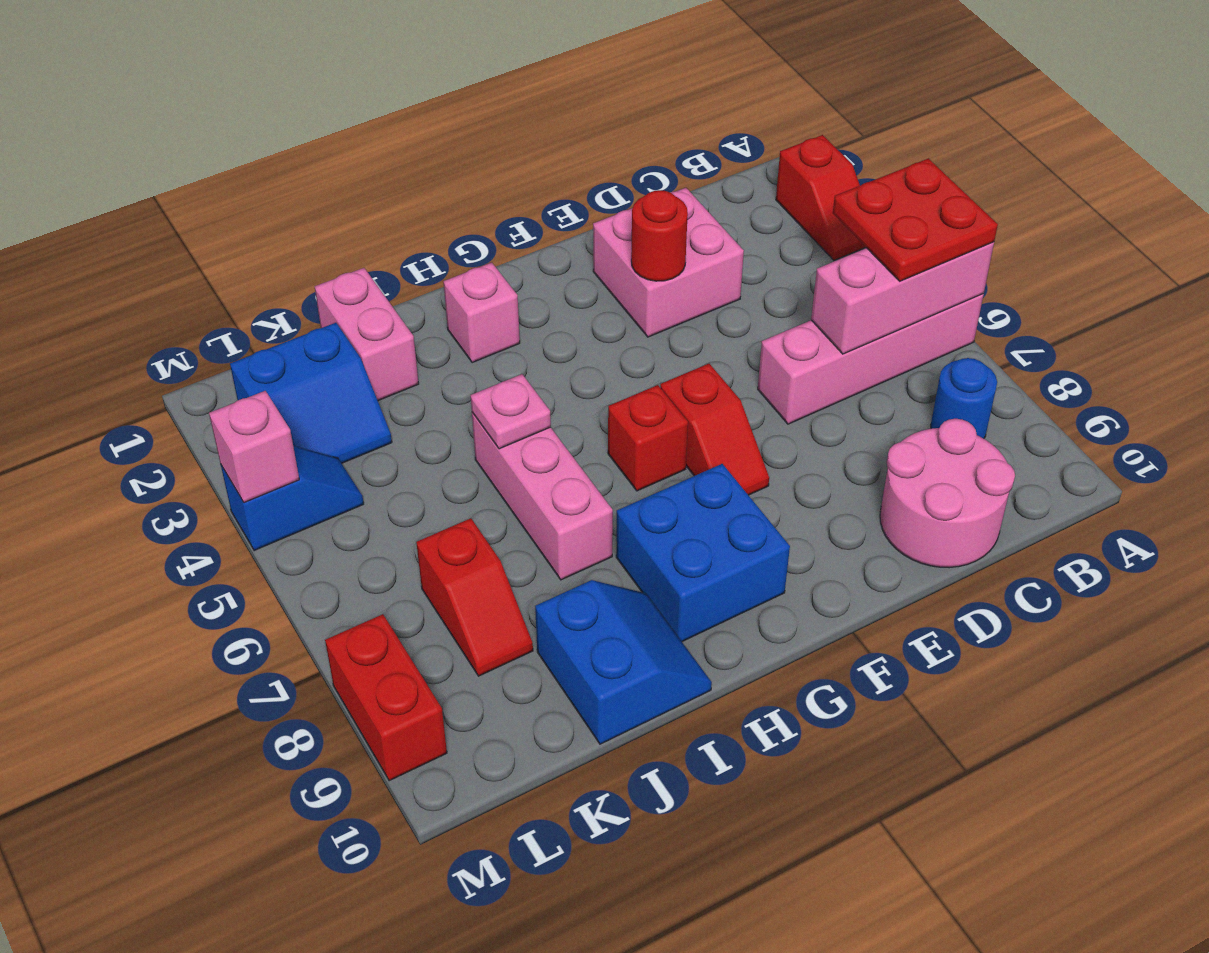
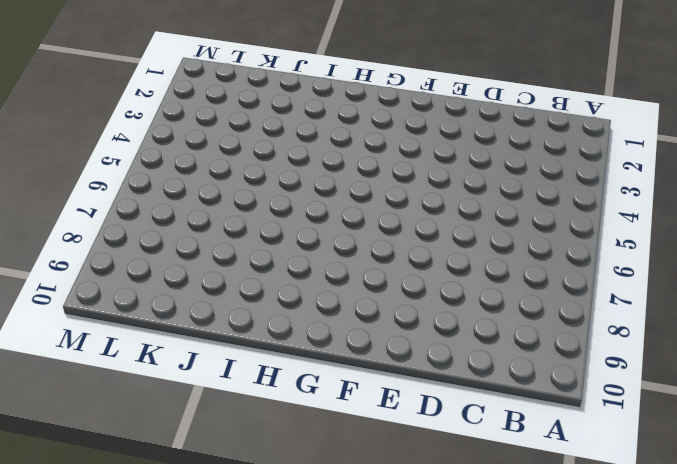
none -> red slope A2:A3 level 1 top 2
none -> pink brick A6:D6 level 1
none -> blue round brick B8 level 1

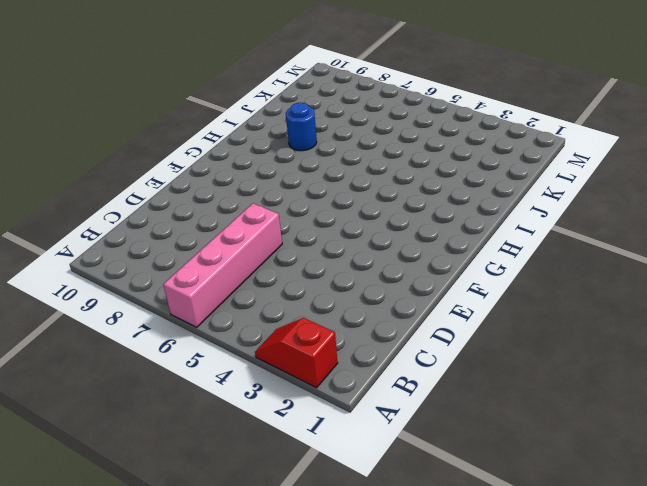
blue round brick I8 level 1 -> blue round brick B8 level 1
none -> pink round brick C9:D10 level 1
none -> pink brick D2:E3 level 1
none -> red slope F6:F7 level 1 top 6

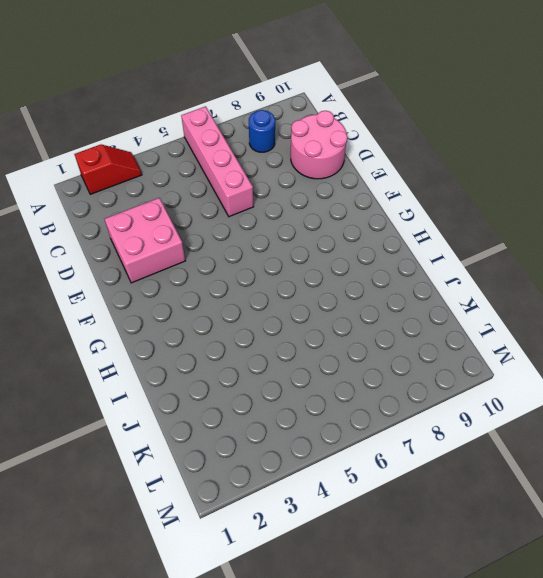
none -> red slope F6:F7 level 1 top 6
none -> red brick G6 level 1
none -> blue brick G8:H9 level 1

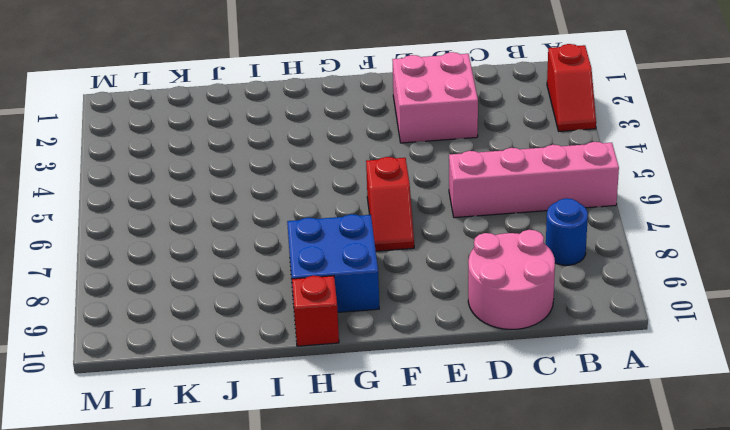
red brick H10 level 1 -> red brick G6 level 1
none -> pink brick H2 level 1
none -> pink brick I5:I7 level 1
none -> blue slope I9:J10 level 1 top J

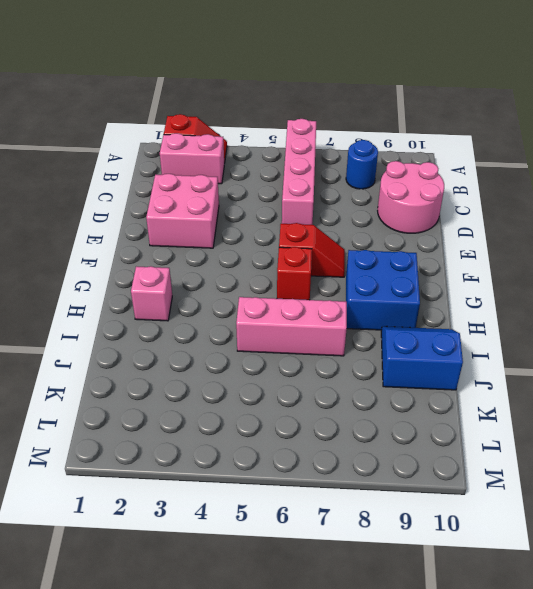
pink brick B2:B3 level 1 -> pink brick J1:J2 level 1
none -> blue slope K2:L3 level 1 top 2
none -> red slope K7:K8 level 1 top 7
none -> blue slope L4:M4 level 1 top M

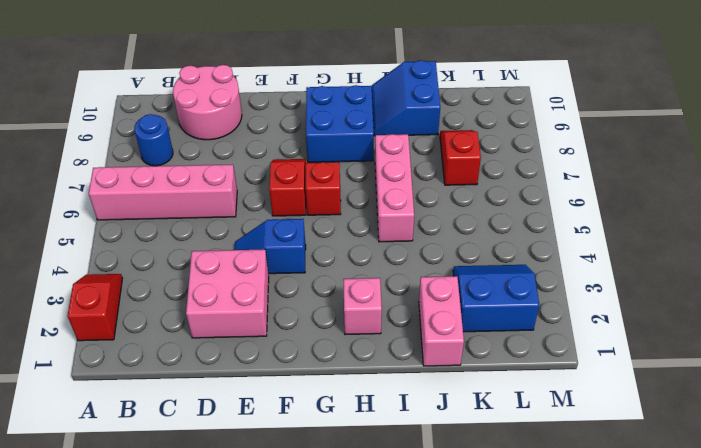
blue slope E4:F4 level 1 top F -> blue slope L4:M4 level 1 top M
none -> red brick M8:M9 level 1
none -> pink brick A6:C6 level 2
none -> red round brick E3 level 2

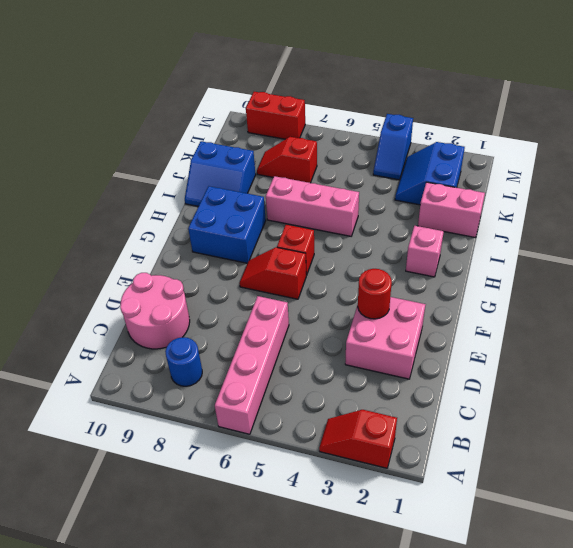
none -> pink brick A6:C6 level 2
none -> pink plate I5 level 2
none -> pink brick M4 level 2

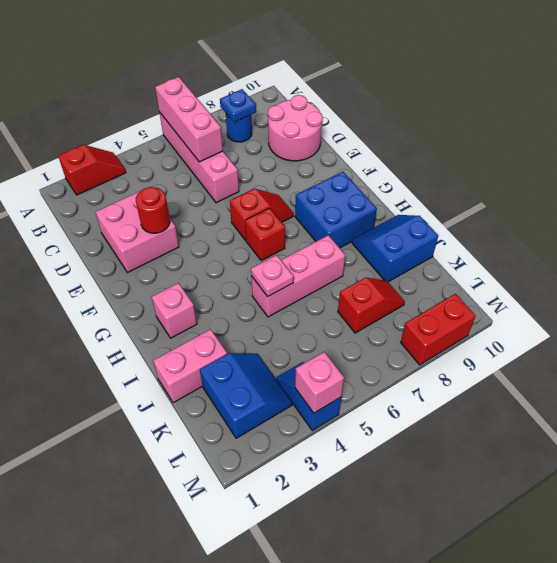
blue plate B8 level 2 -> none
none -> red plate A5:B6 level 3

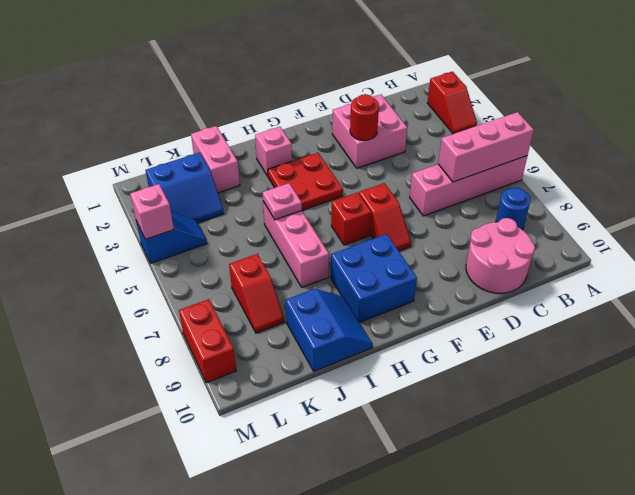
red plate G3:H4 level 1 -> red plate A5:B6 level 3

